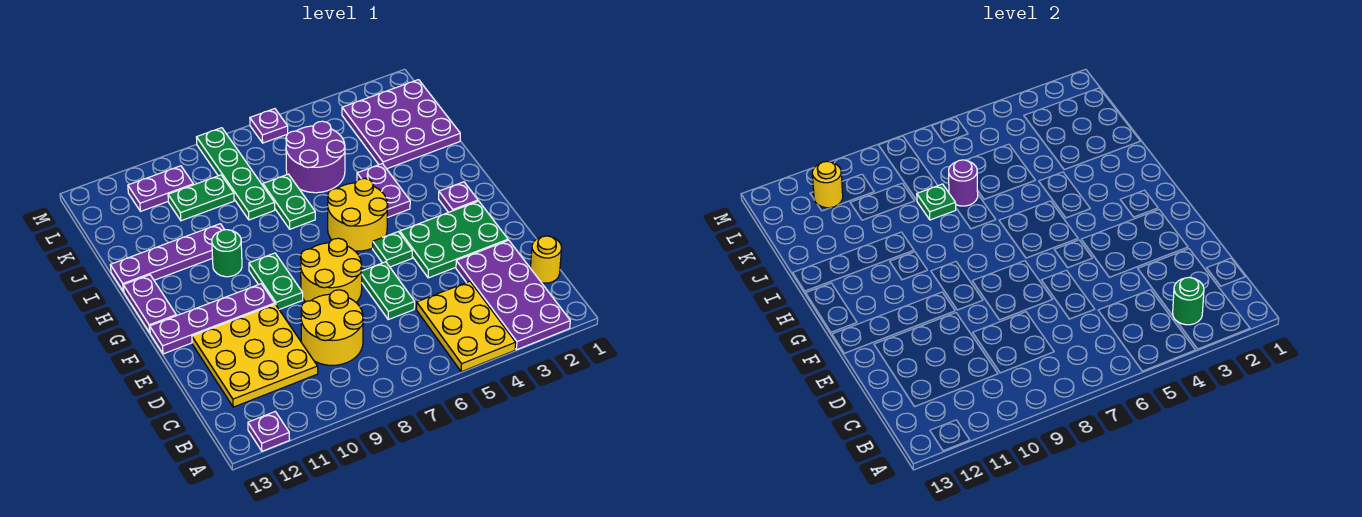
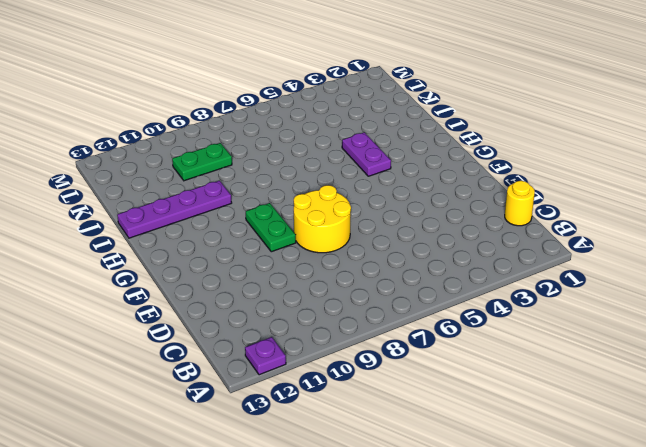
none -> purple plate A2:D3 level 1
none -> yellow plate A4:C5 level 1
none -> yellow round brick C8:D9 level 1

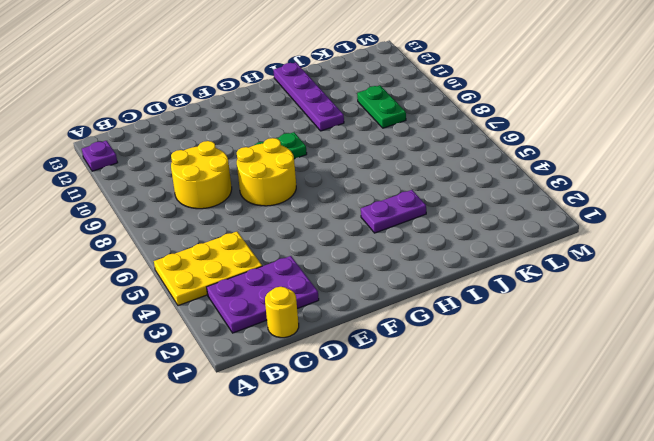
purple plate B2:D3 level 1 -> purple plate A2:D3 level 1
none -> yellow plate C10:E12 level 1
none -> green plate D6:E6 level 1
none -> green plate E2:F4 level 1

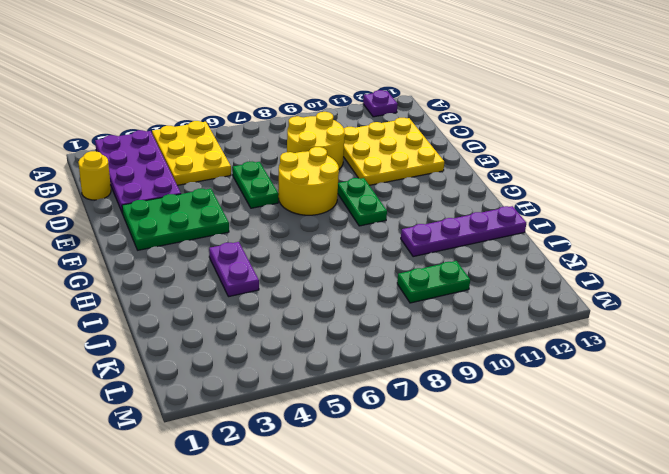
none -> green plate F5 level 1
none -> purple plate F10:F13 level 1
none -> purple plate G2 level 1

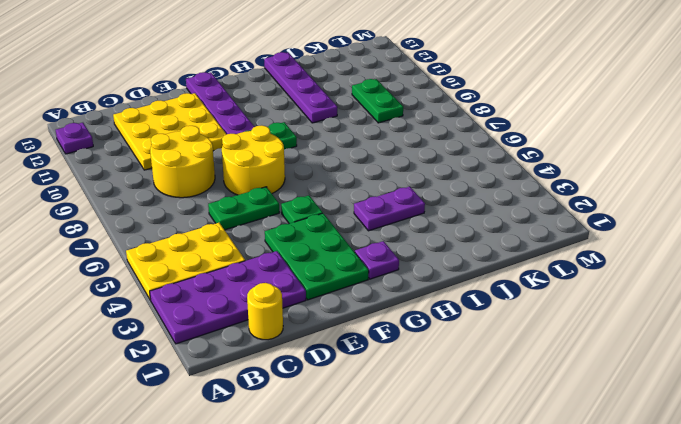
none -> yellow round brick G5:H6 level 1
none -> purple plate G13:H13 level 1
none -> green round brick H10 level 1

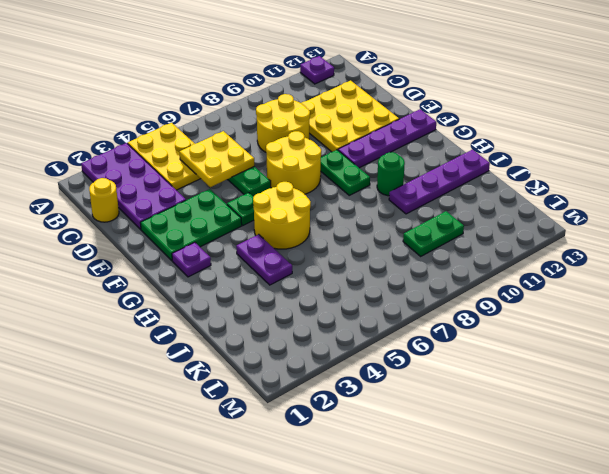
yellow plate C5:D6 level 2 -> none
none -> purple plate G13:H13 level 1
none -> green plate I7:J7 level 1
none -> purple plate J1:L3 level 1

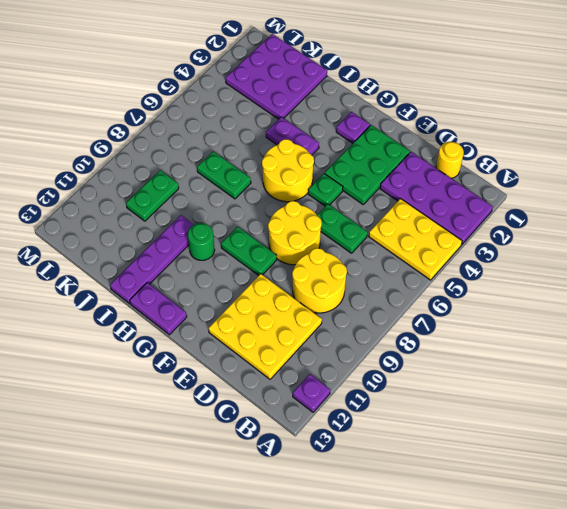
none -> purple plate F10:F13 level 1
none -> purple round brick J5:K6 level 1
none -> green plate J8:M8 level 1

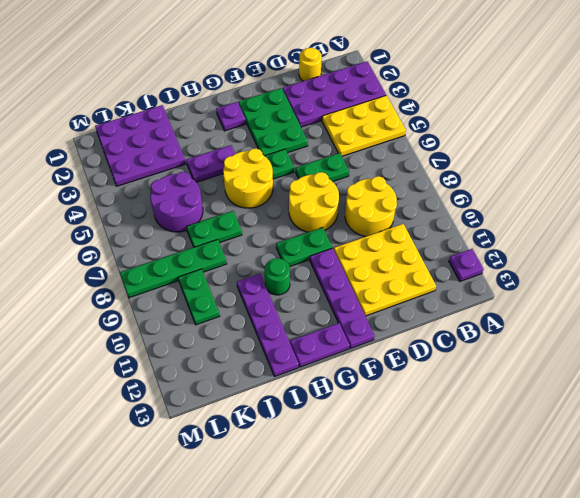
none -> purple plate L10:L11 level 1
none -> purple plate M6 level 1
none -> green round brick B3 level 2

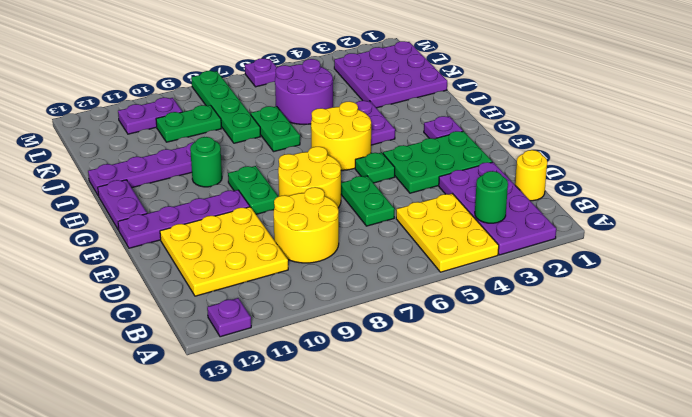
none -> purple round brick J7 level 2
none -> green plate J8 level 2
none -> yellow round brick L11 level 2

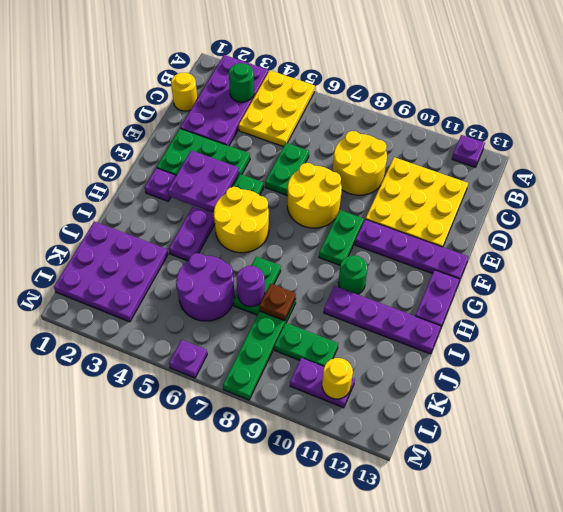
purple plate F3:G4 level 2 -> none
brown plate J8 level 2 -> green plate J8 level 2

